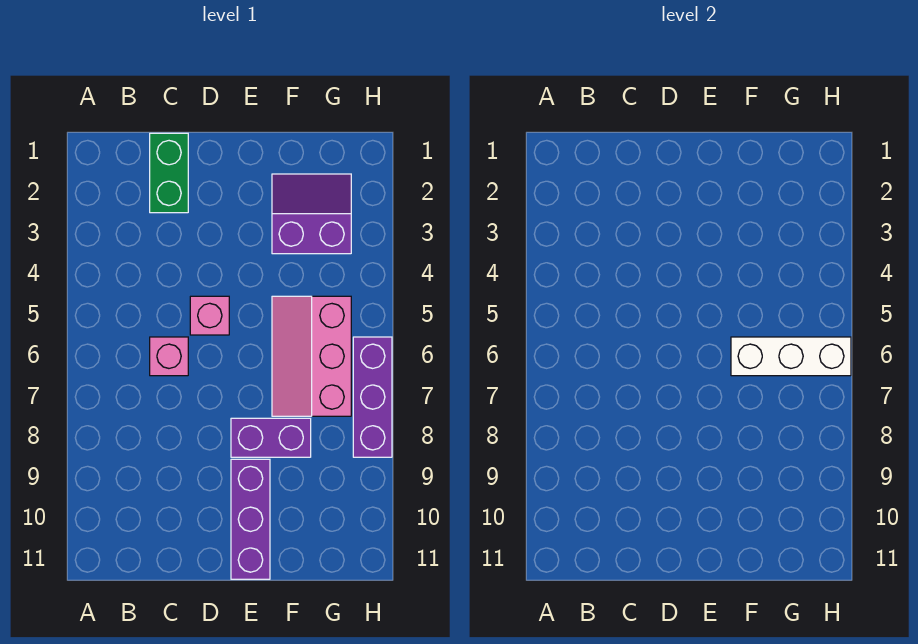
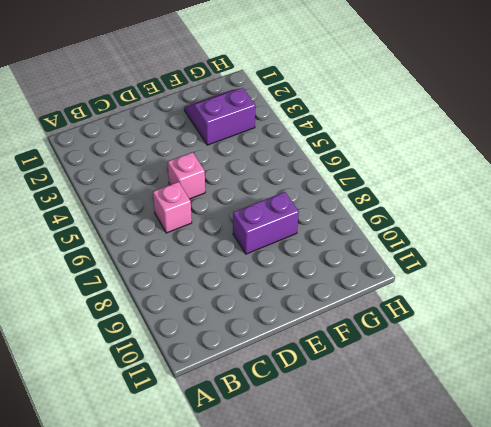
none -> green brick C1:C2 level 1
none -> purple brick E9:E11 level 1

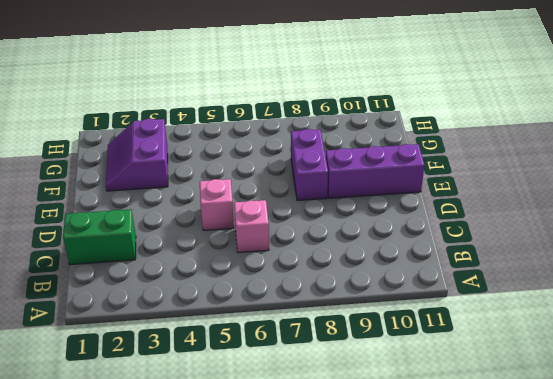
none -> pink slope F5:G7 level 1 top G
none -> purple brick H6:H8 level 1

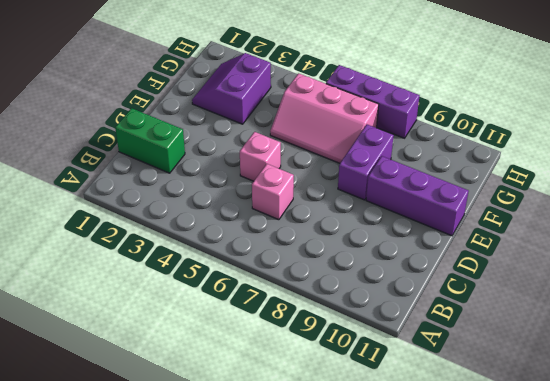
none -> white brick F6:H6 level 2

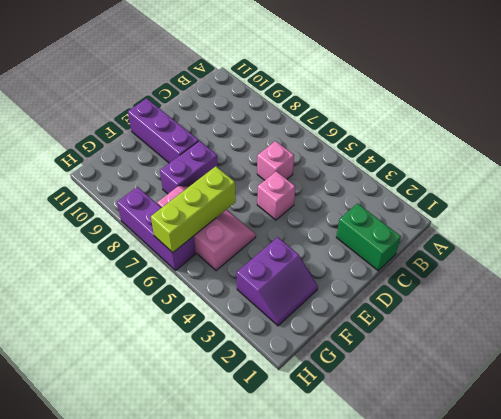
lime brick F6:H6 level 2 -> white brick F6:H6 level 2

